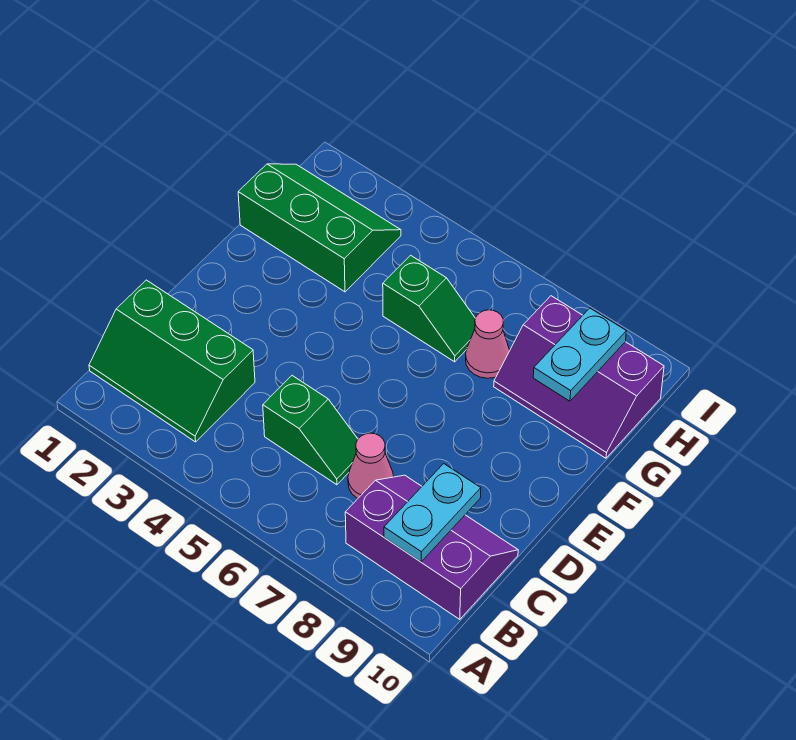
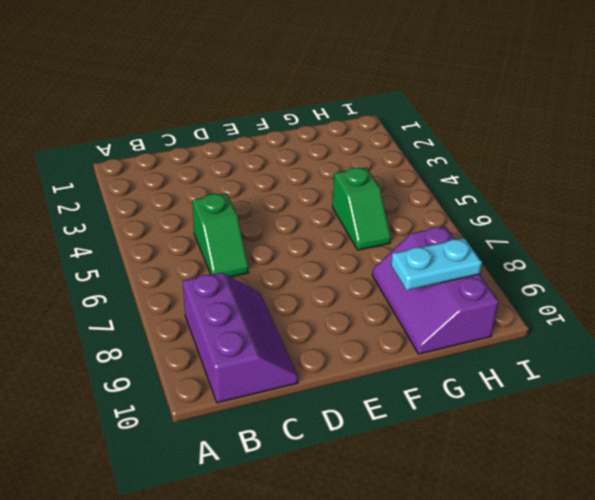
none -> green slope B1:C3 level 1 top C
none -> pink cone C7 level 1

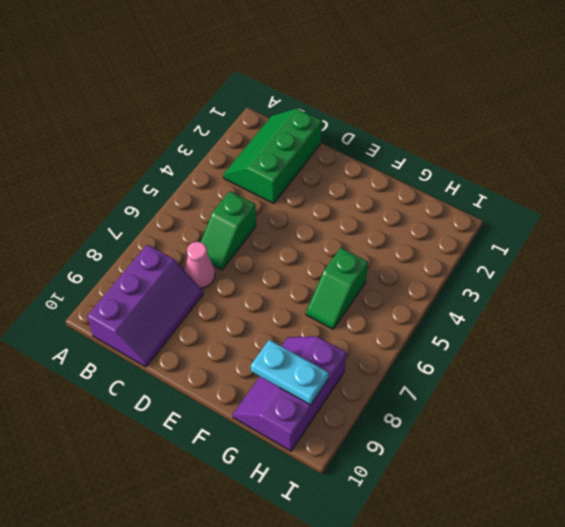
none -> green slope G1:H3 level 1 top G
none -> pink cone G7 level 1

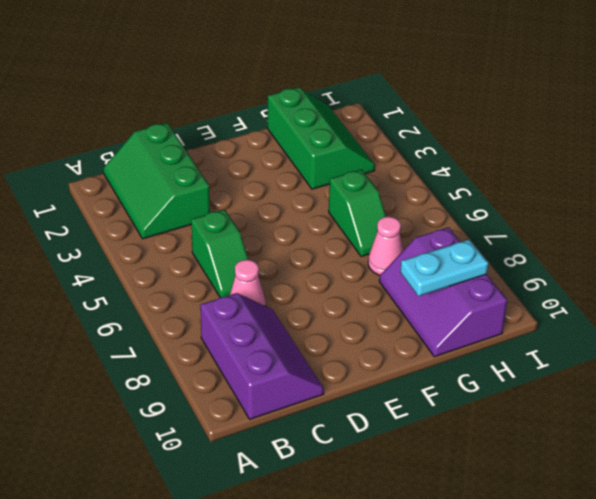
none -> cyan plate B9:C9 level 2

